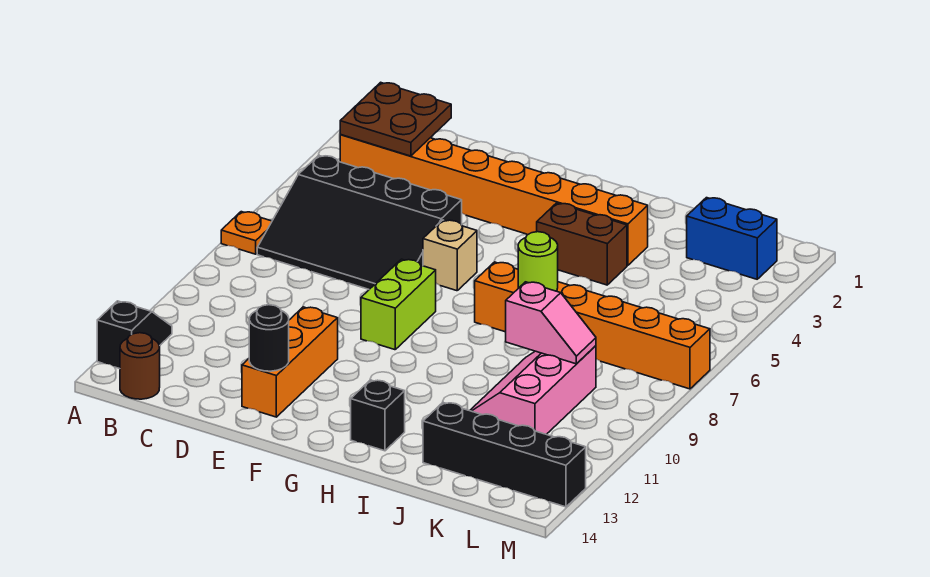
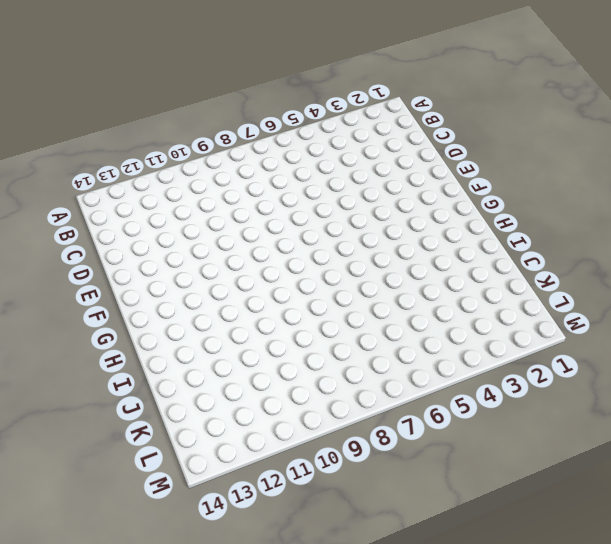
none -> orange plate A7 level 1
none -> black slope A12:A13 level 1 top 13
none -> orange brick B3:I3 level 1

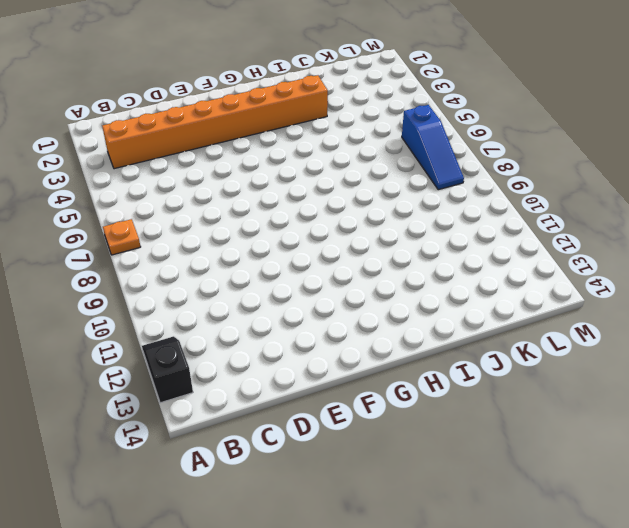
blue slope L6:L8 level 1 top 6 -> orange brick H7:M7 level 1
none -> black slope B5:E7 level 1 top 5
none -> brown round brick B14 level 1
none -> orange brick E11:E13 level 1

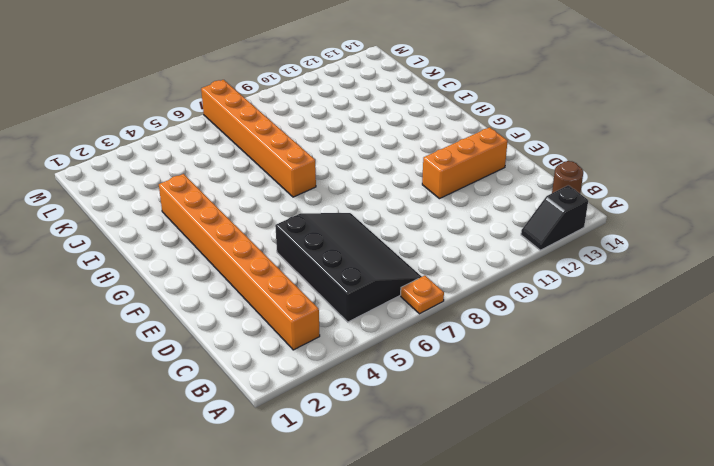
none -> tan brick F6 level 1
none -> lime brick F8:F9 level 1
none -> brown brick H4:I4 level 1

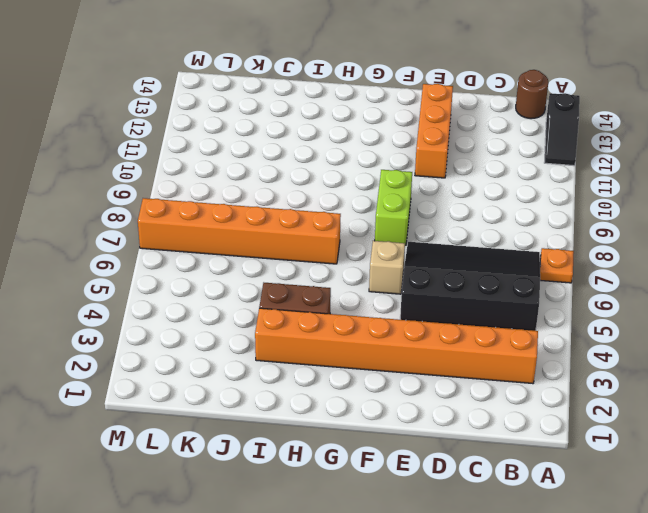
none -> black brick H13 level 1
none -> pink slope J9:K11 level 1 top K
none -> black brick J13:M13 level 1

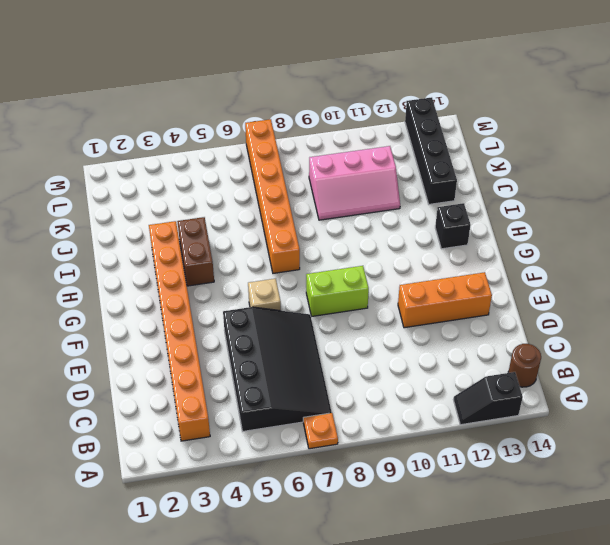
none -> blue brick K2:L2 level 1
none -> brown plate B2:C3 level 2
none -> black round brick E13 level 2

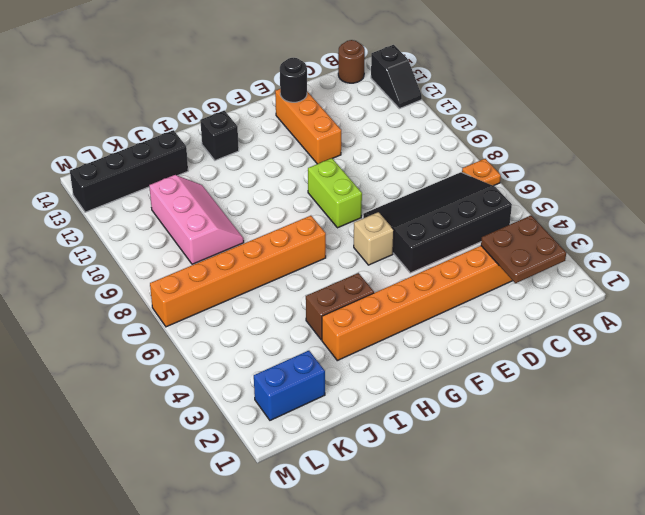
none -> lime round brick I7 level 2
none -> pink slope J9:K9 level 2 top J

